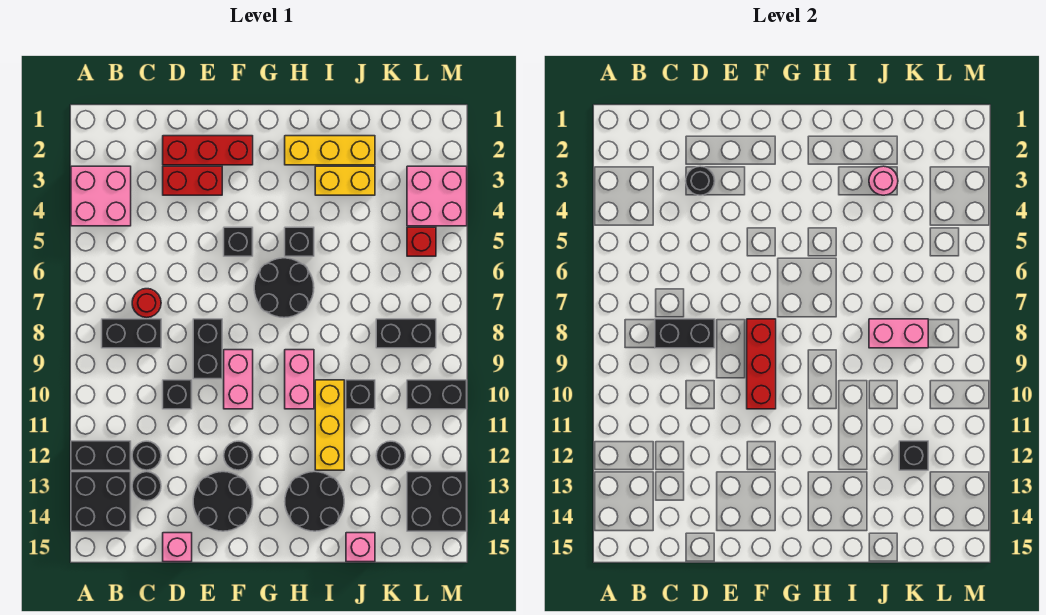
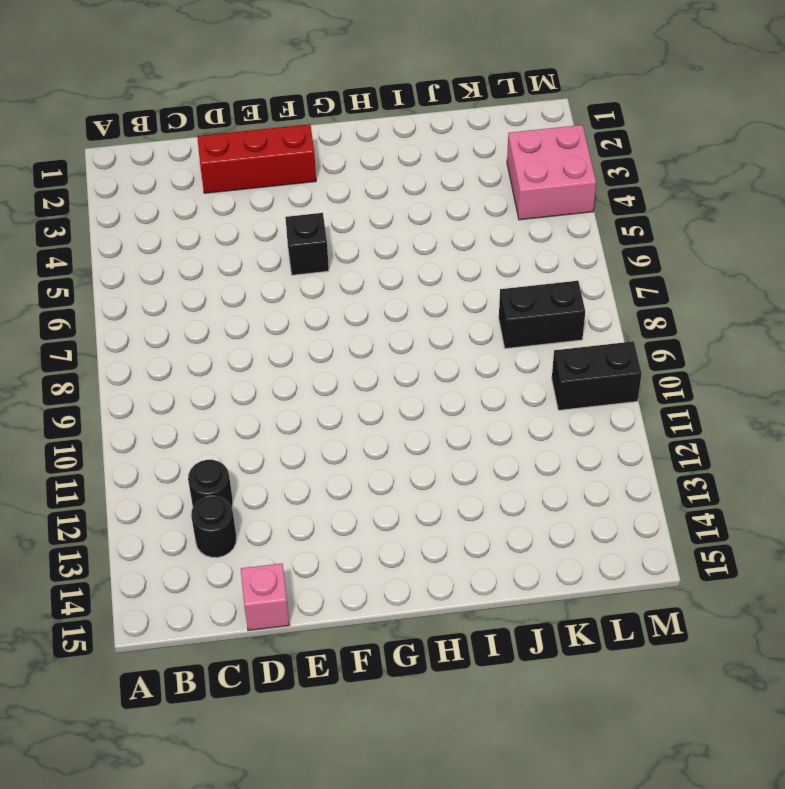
none -> pink brick A3:B4 level 1
none -> black brick A12:B12 level 1
none -> black brick A13:B14 level 1
none -> black brick B8:C8 level 1

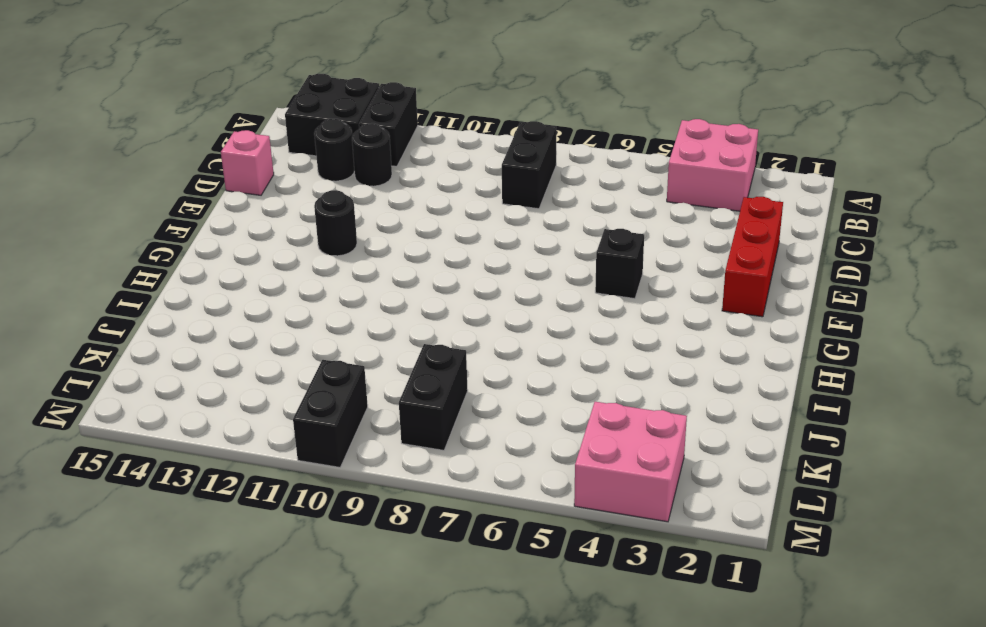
none -> red round brick C7 level 1
none -> red brick D3:E3 level 1
none -> black brick D10 level 1
none -> black brick E8:E9 level 1

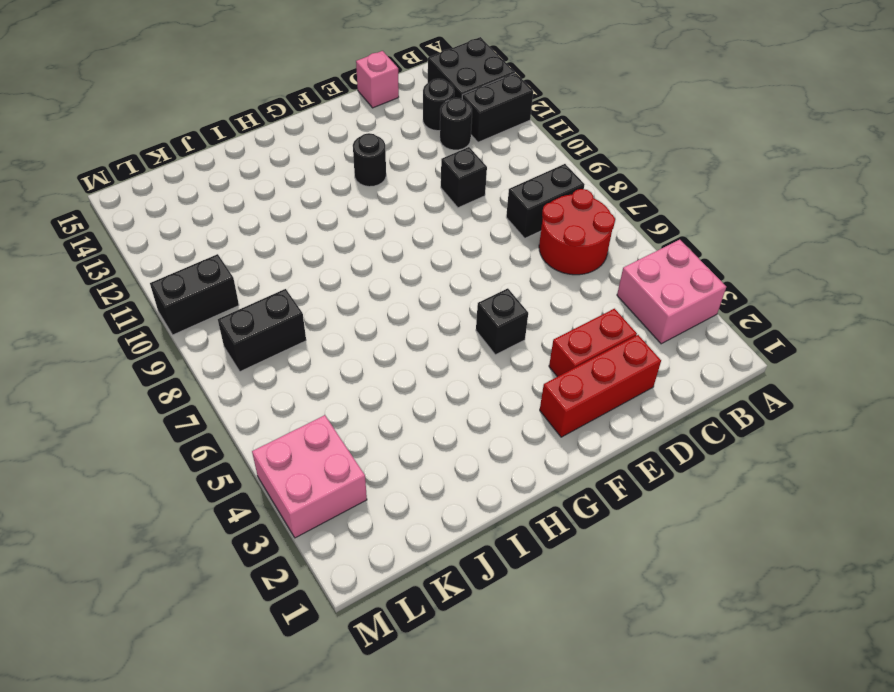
red round brick B6:C7 level 1 -> red round brick C7 level 1
none -> black brick E8:E9 level 1
none -> black round brick E13:F14 level 1
none -> pink brick F9:F10 level 1
none -> black round brick G6:H7 level 1

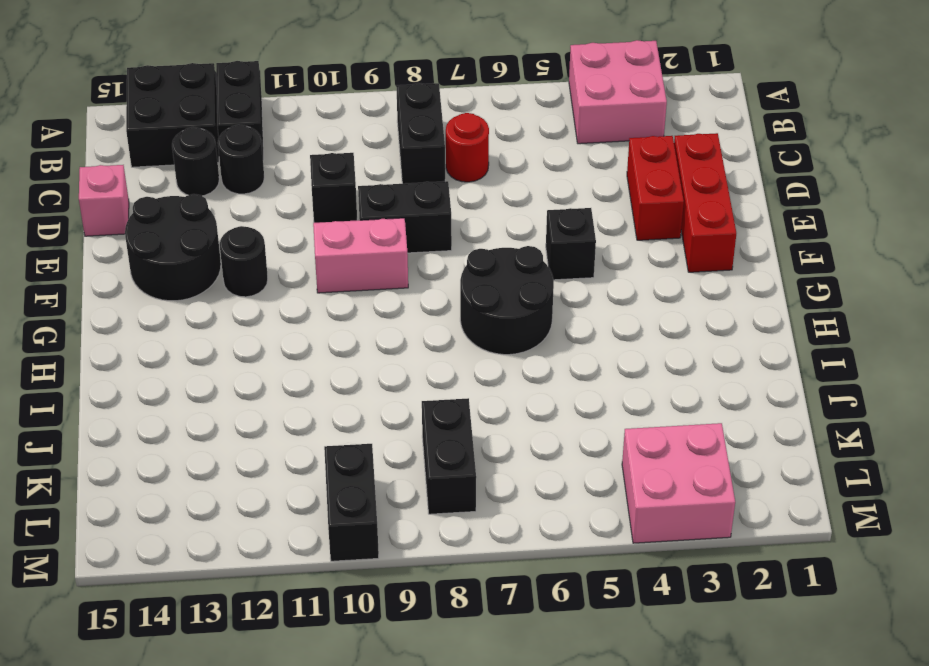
none -> yellow brick H2:J2 level 1
none -> black brick H5 level 1
none -> pink brick H9:H10 level 1
none -> black round brick H13:I14 level 1

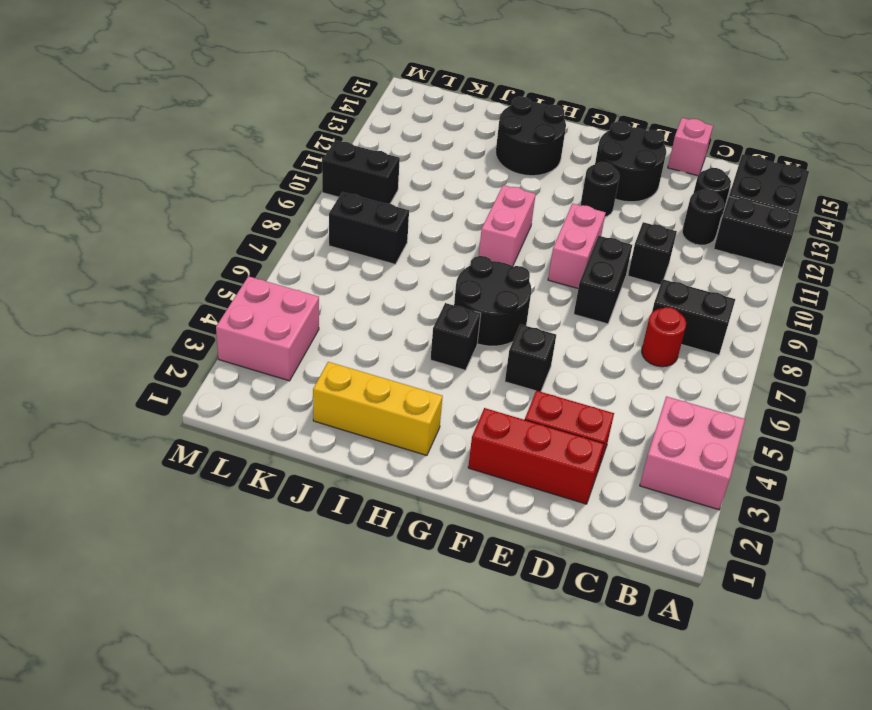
none -> yellow brick I3:J3 level 1
none -> yellow brick I10:I12 level 1
none -> black brick J10 level 1
none -> pink brick J15 level 1

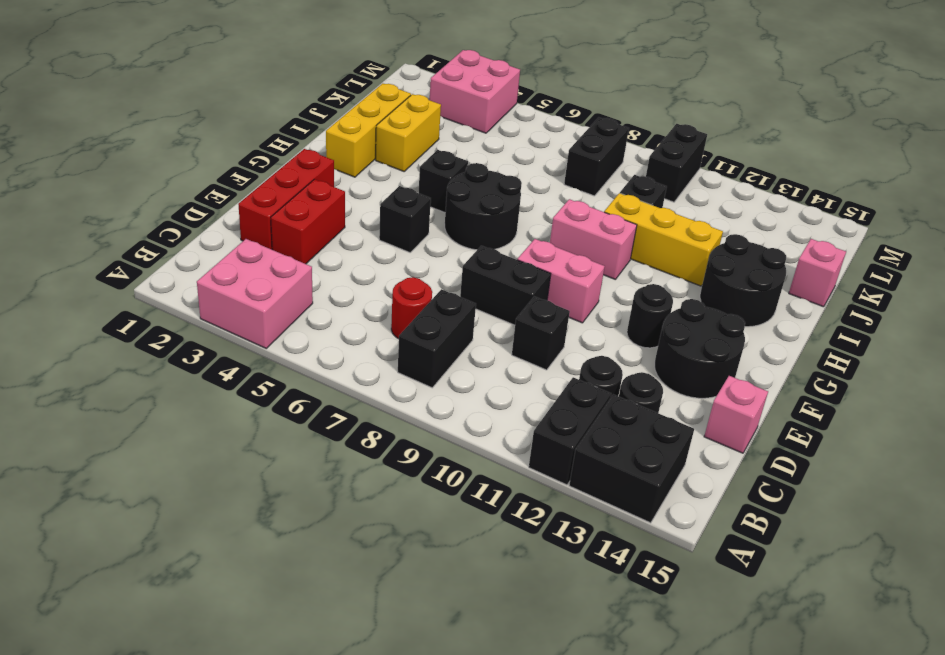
none -> black round brick K12 level 1
none -> red brick L5 level 1
none -> black brick L13:M14 level 1
none -> black brick C8:D8 level 2

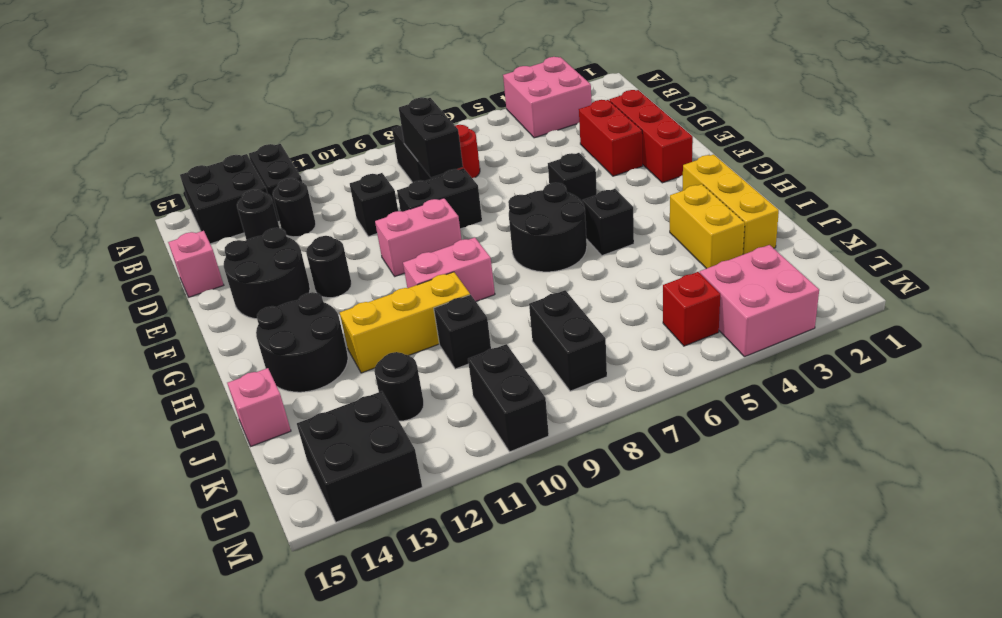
none -> black round brick D3 level 2
none -> red brick F8:F10 level 2
none -> pink round brick J3 level 2
none -> pink brick J8:K8 level 2

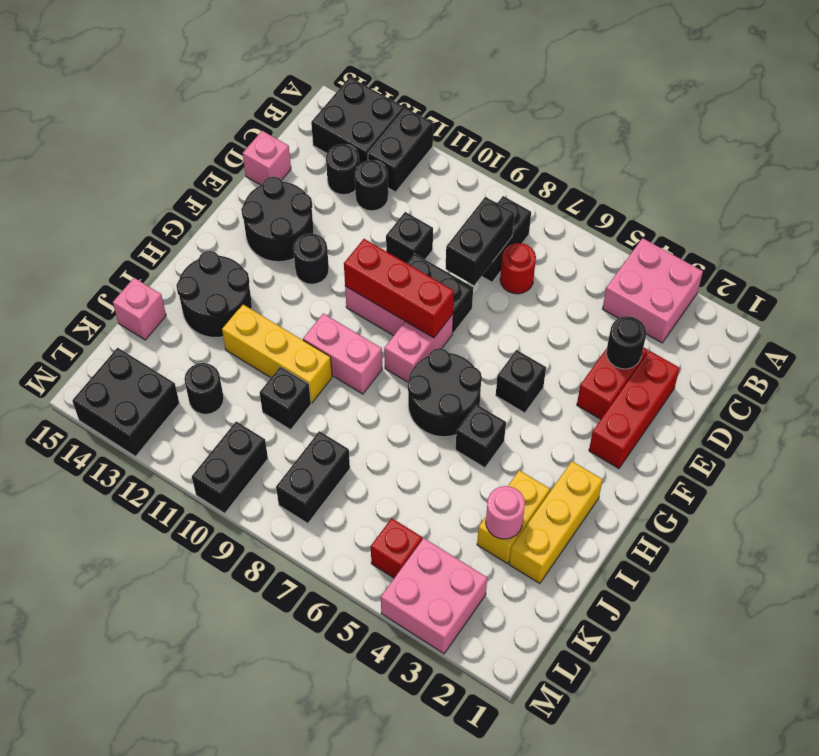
pink brick F8:G8 level 1 -> pink brick J8:K8 level 2
none -> black brick K12 level 2

